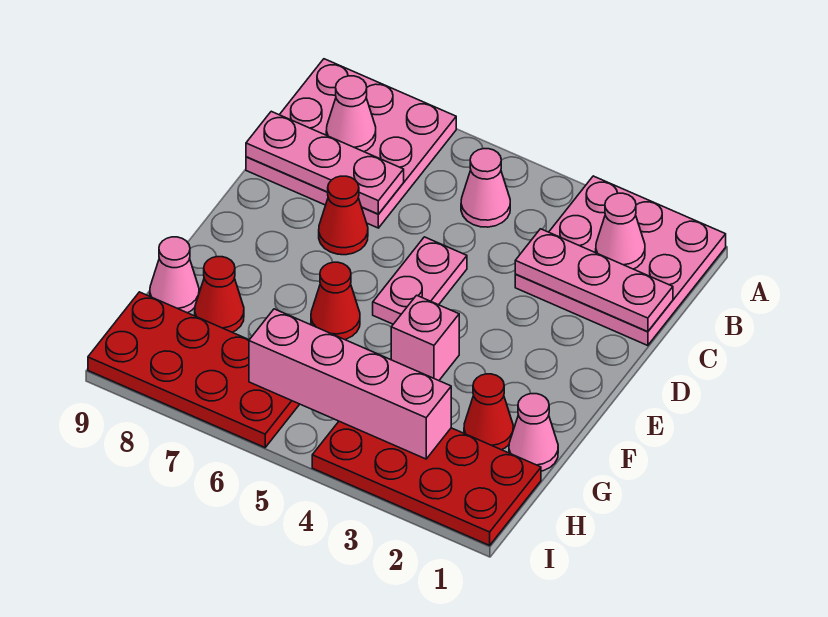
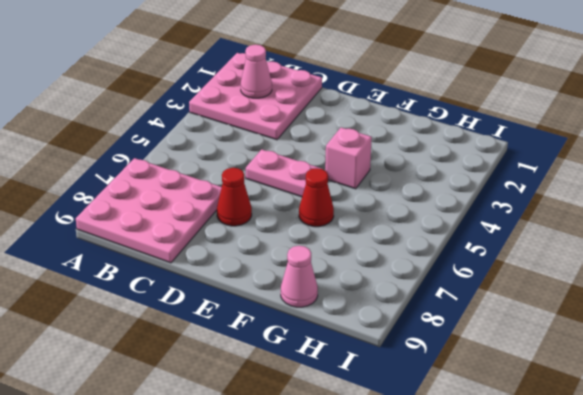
none -> pink cone B5 level 1
none -> pink cone G1 level 1
none -> red cone G2 level 1

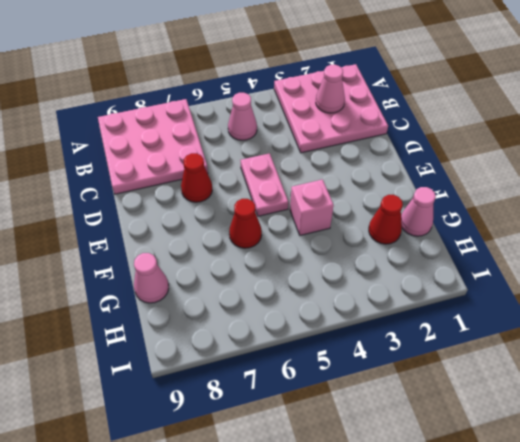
none -> red cone G8 level 1
none -> red plate H1:I4 level 1
none -> red plate H6:I9 level 1

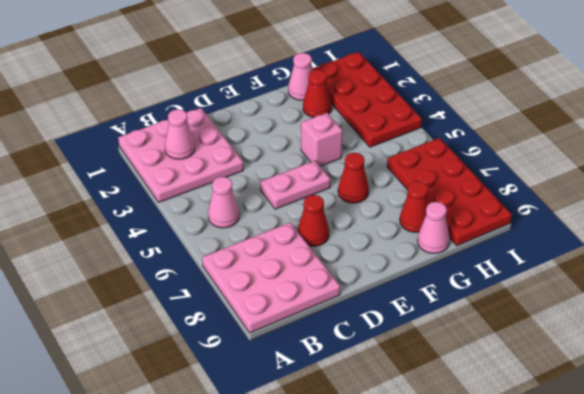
none -> pink cone B8 level 2
none -> pink plate C1:C3 level 2
none -> pink plate C7:C9 level 2

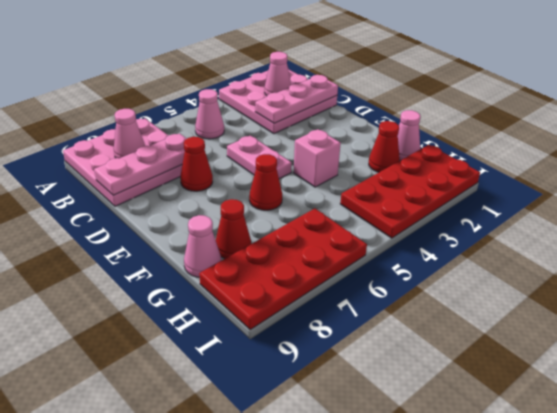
none -> pink brick H3:H6 level 2

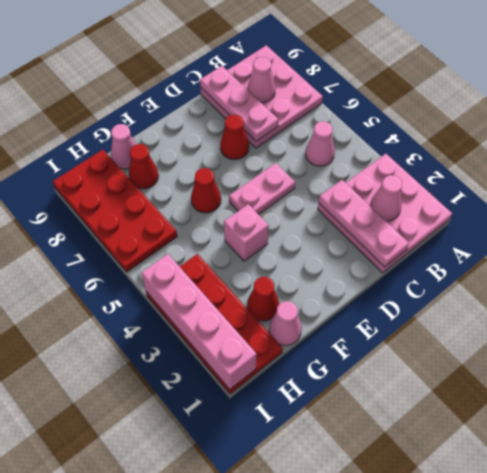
pink brick I1:I4 level 2 -> pink brick H3:H6 level 2

